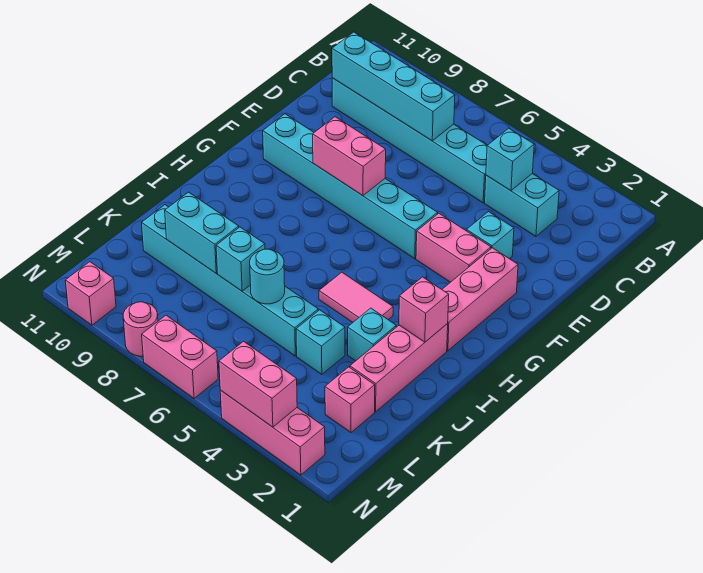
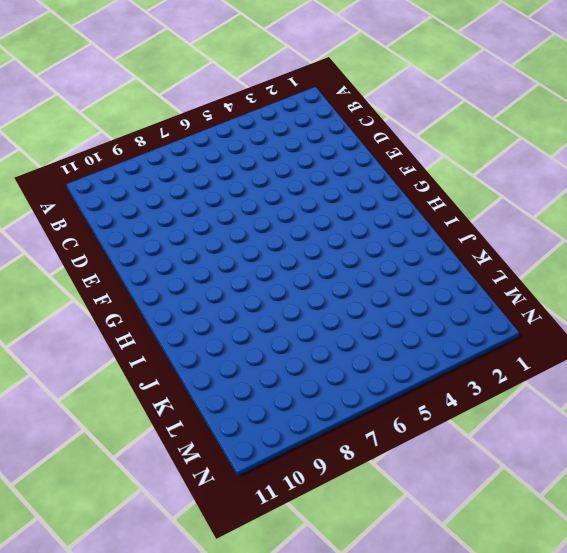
none -> cyan brick C3:C4 level 1
none -> cyan brick C5:C10 level 1
none -> cyan brick E3 level 1

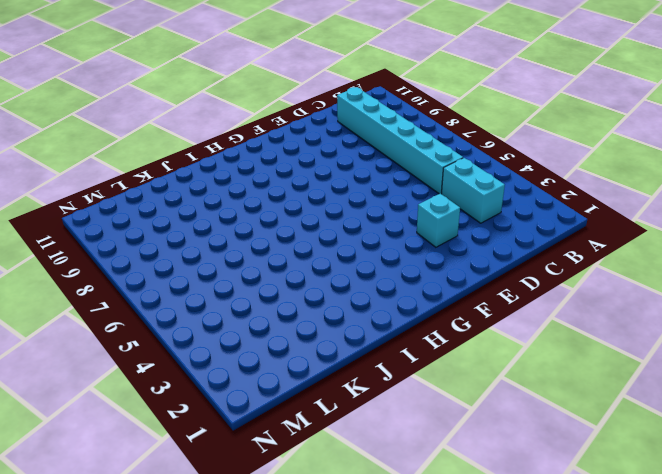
none -> pink brick F2:H2 level 1
none -> pink brick F3:F4 level 1
none -> cyan brick F5:F10 level 1

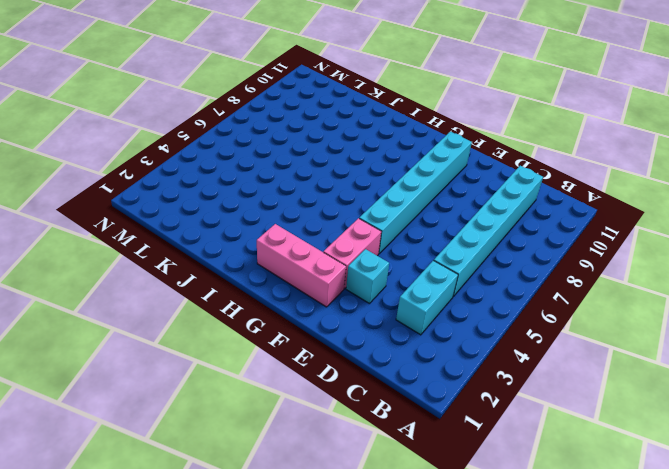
none -> pink brick I2:K2 level 1
none -> pink tile I4:I5 level 1
none -> cyan brick J3 level 1

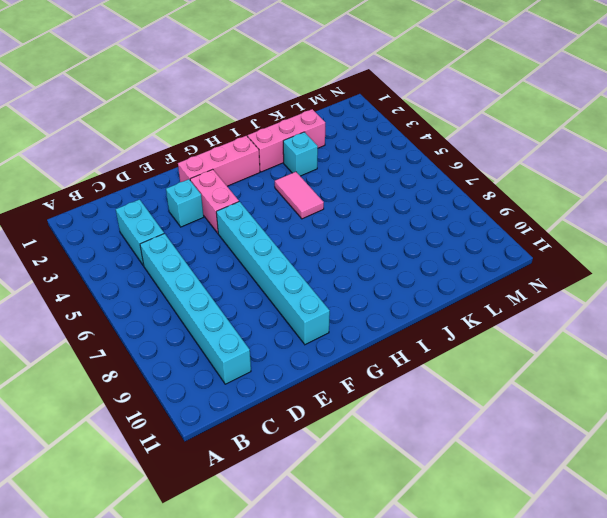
none -> cyan brick K4 level 1
none -> cyan brick K5:K10 level 1
none -> pink brick L2 level 1

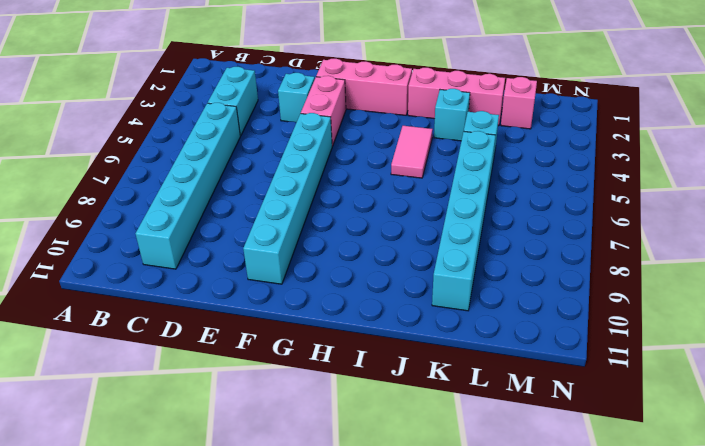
none -> pink brick N2:N4 level 1
none -> pink brick N6:N7 level 1
none -> pink round brick N8 level 1

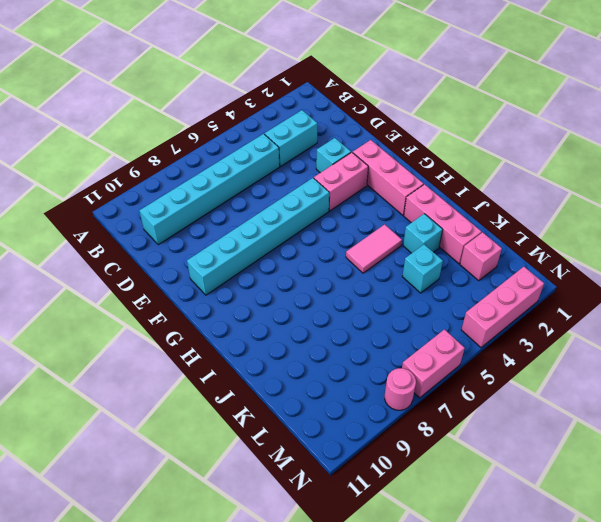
none -> cyan brick K5:K10 level 1
none -> pink brick N10 level 1
none -> cyan brick C4 level 2

